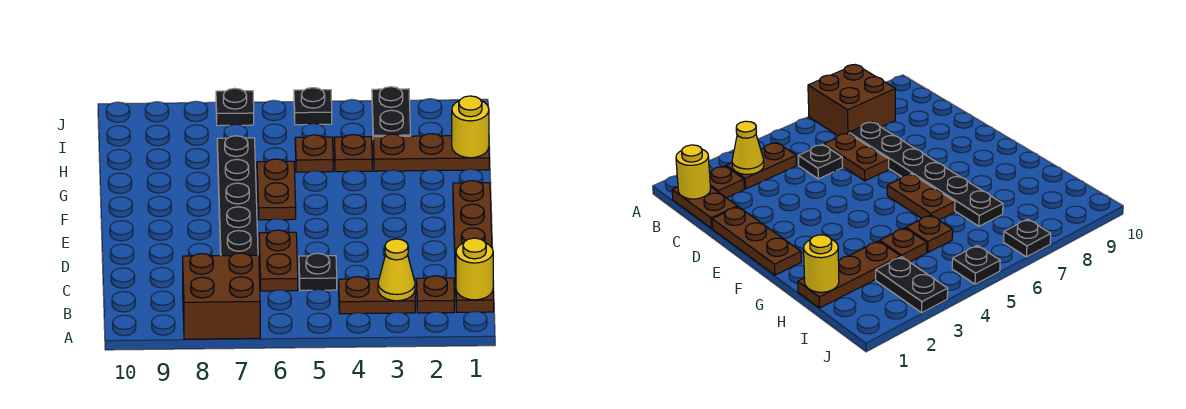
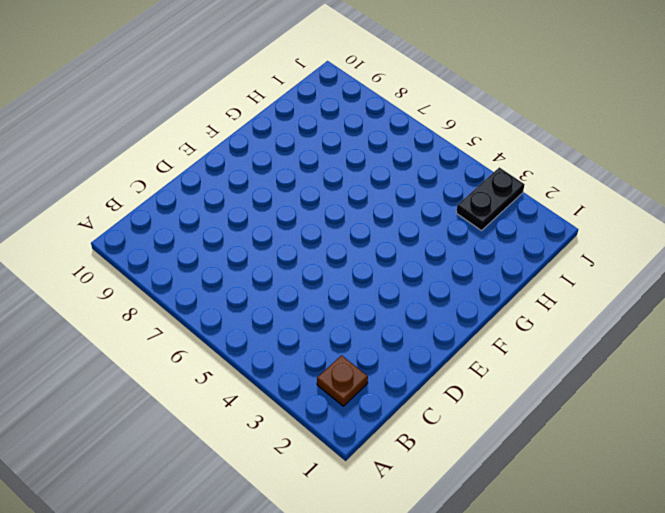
none -> brown brick A7:B8 level 1
none -> brown plate B1:C1 level 1
none -> brown plate B3:B4 level 1

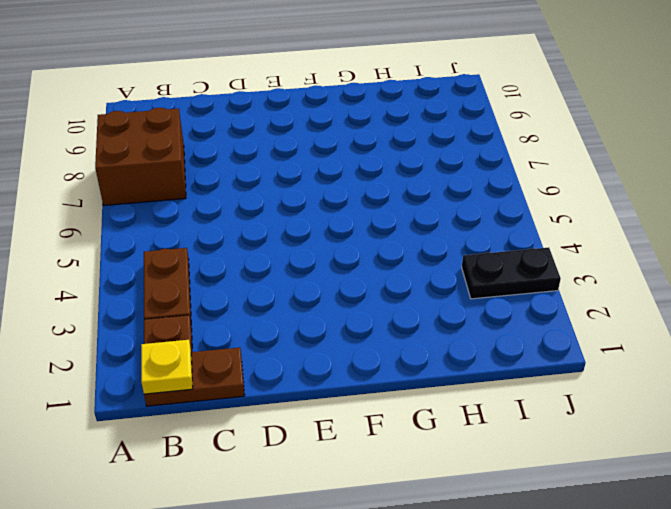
yellow plate B1 level 2 -> yellow round brick B1 level 2
none -> black plate C5 level 1
none -> brown plate C6:D6 level 1
none -> black plate C7:H7 level 1

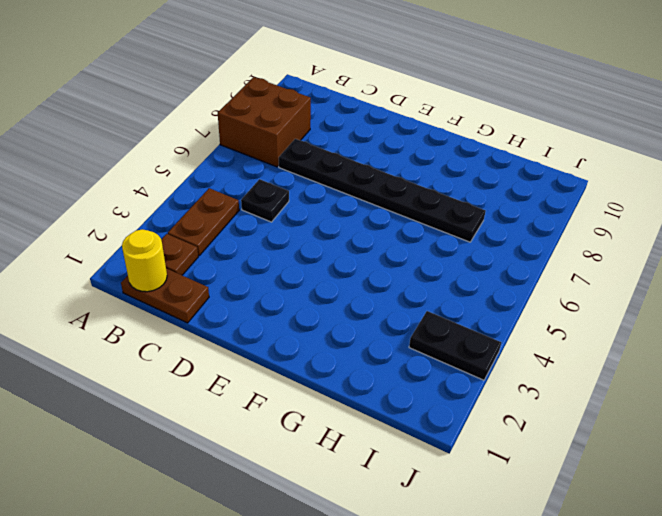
none -> brown plate C6:D6 level 1
none -> brown plate D1:F1 level 1
none -> brown plate F6:G6 level 1

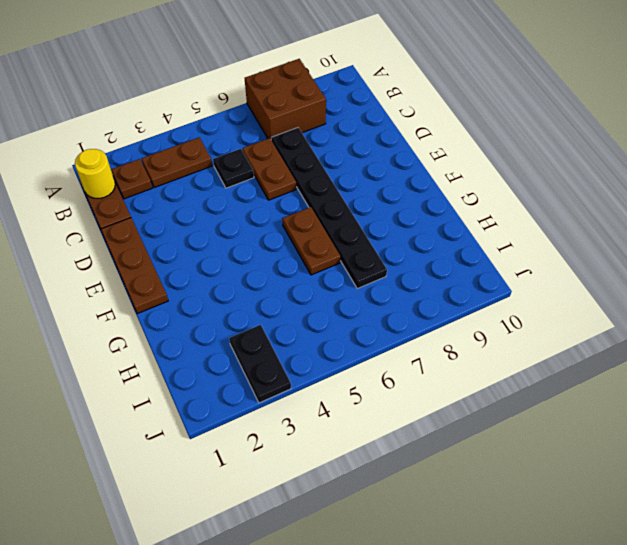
none -> brown plate H1:H3 level 1
none -> brown plate H4 level 1
none -> brown plate H5 level 1

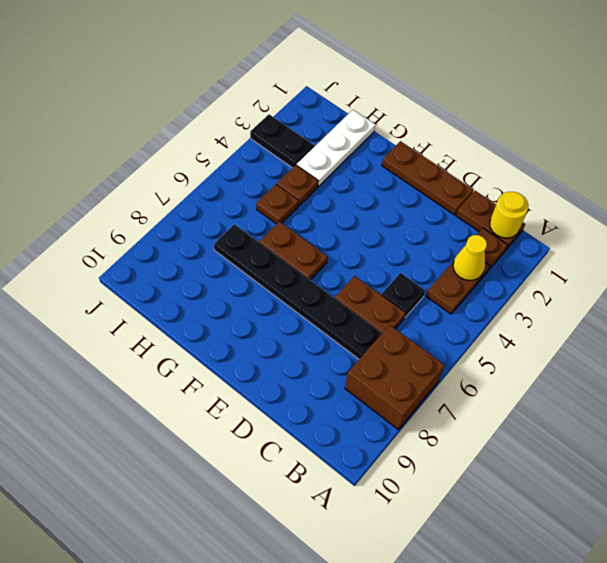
white plate H1:H3 level 1 -> brown plate H1:H3 level 1
none -> black plate J5 level 1
none -> black plate J7 level 1
none -> yellow round brick H1 level 2

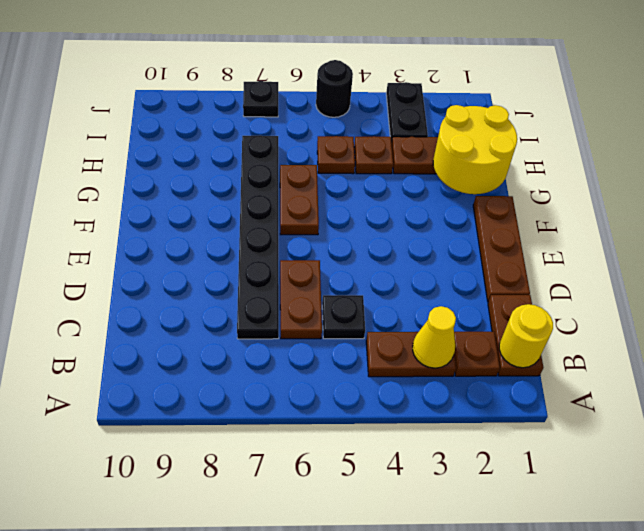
yellow round brick G1:H2 level 2 -> yellow round brick H1 level 2
black round brick J5 level 1 -> black plate J5 level 1
none -> brown brick A7:B8 level 1

